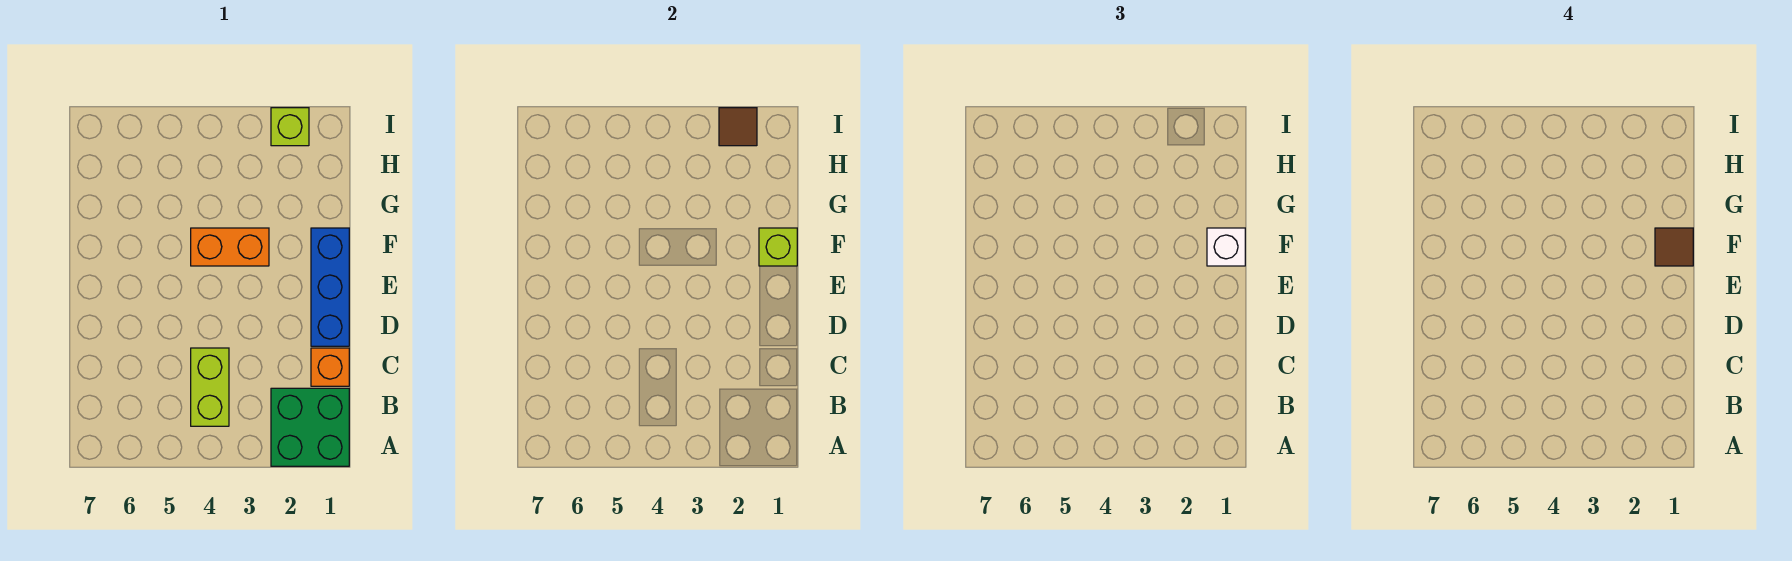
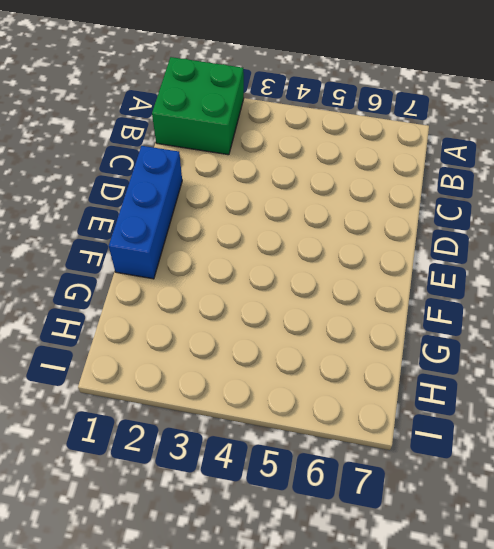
none -> lime brick B4:C4 level 1
none -> orange brick C1 level 1

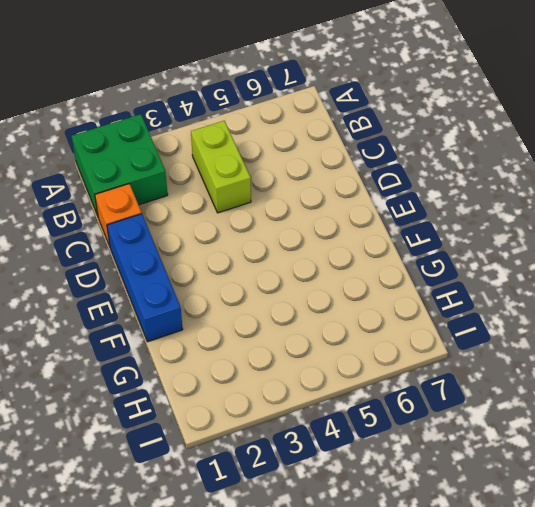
none -> orange brick F3:F4 level 1
none -> lime brick I2 level 1

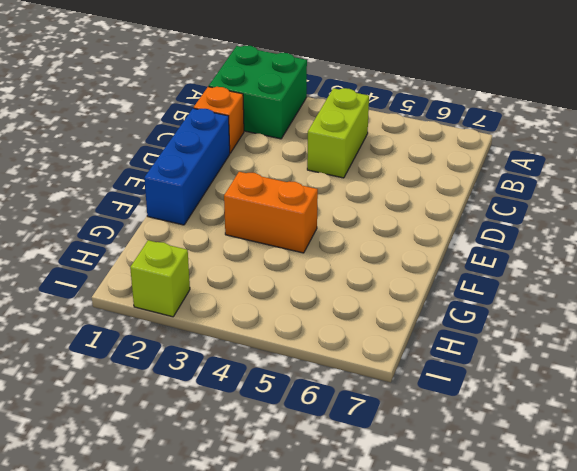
none -> lime brick F1 level 2
none -> brown tile I2 level 2

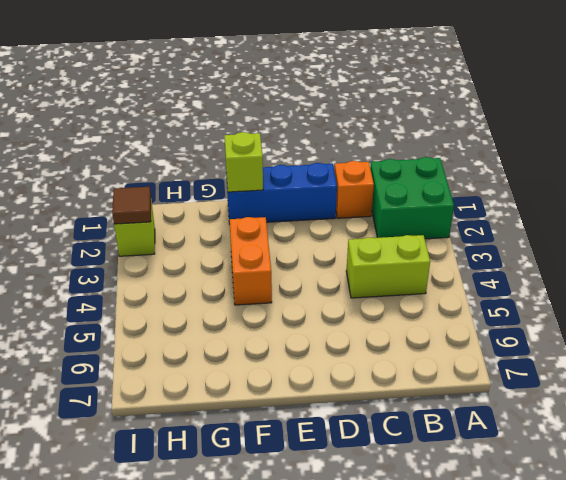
none -> white brick F1 level 3
none -> brown tile F1 level 4

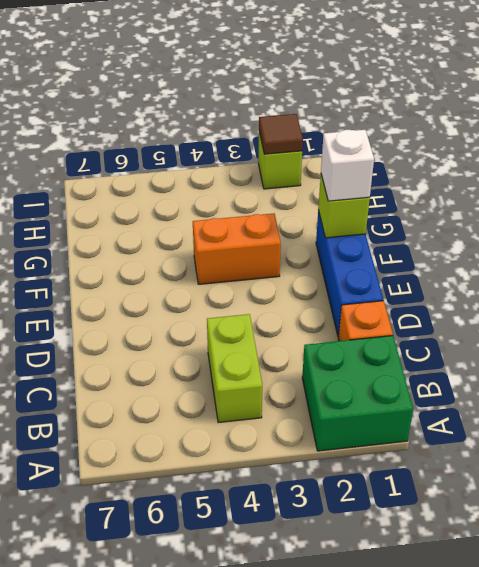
none -> brown tile F1 level 4

